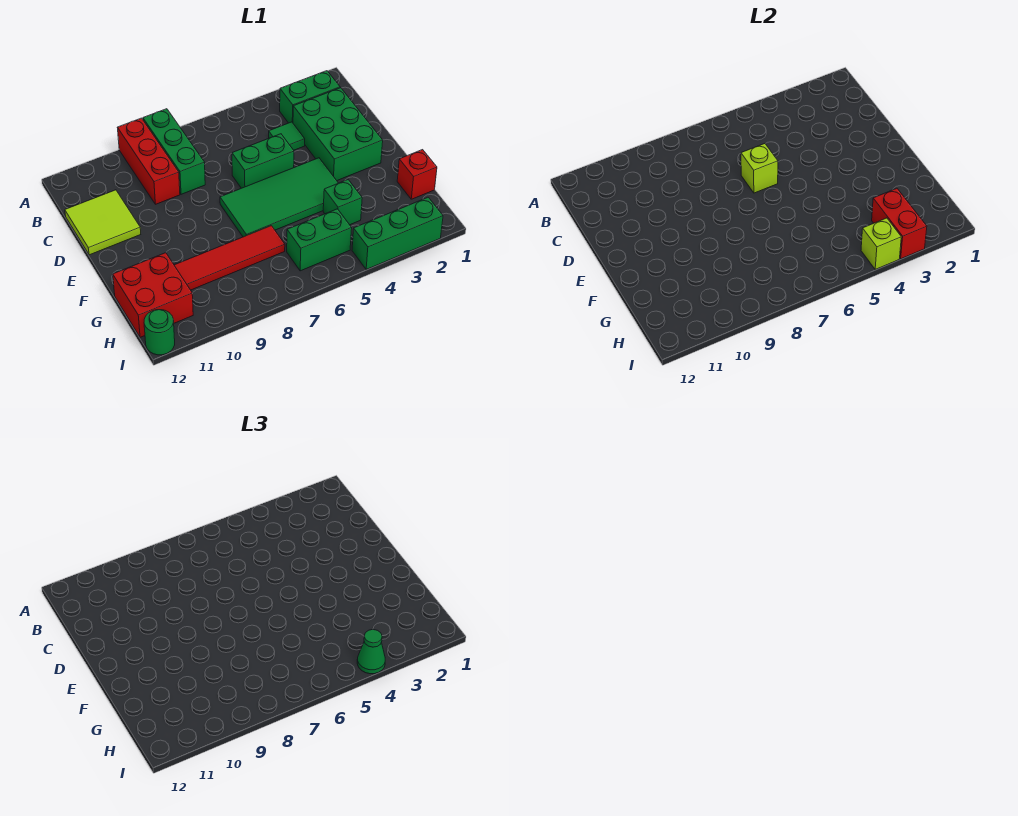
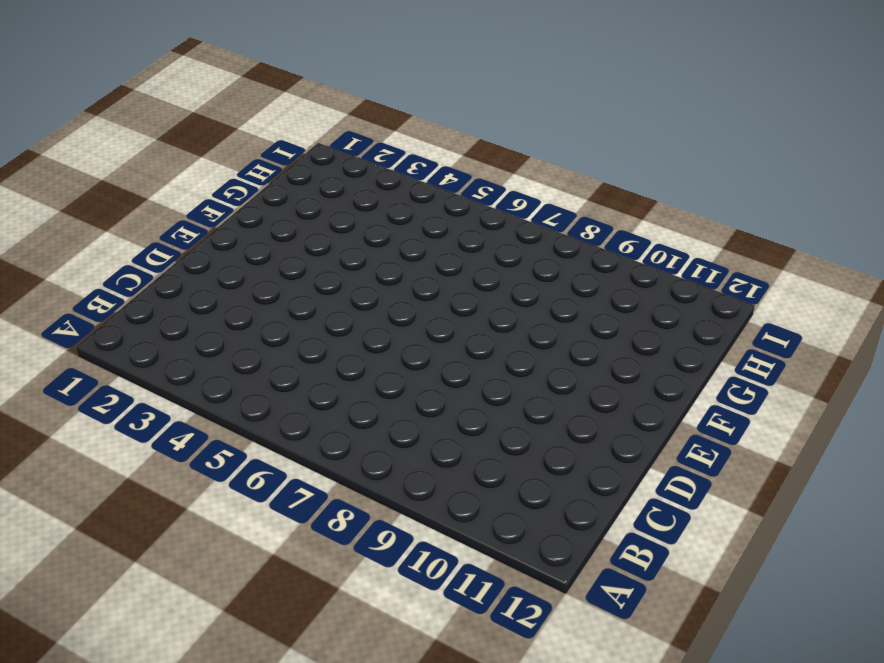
none -> green brick A8:C8 level 1
none -> red brick A9:C9 level 1
none -> green brick B2:B3 level 1

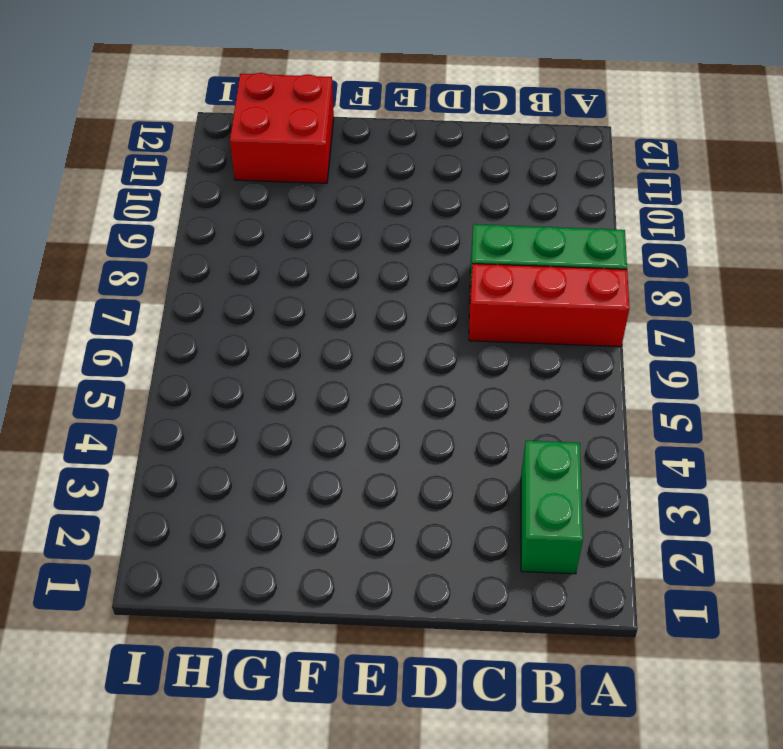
red brick A7:C7 level 1 -> red brick A9:C9 level 1
none -> green brick C2:E3 level 1
none -> green tile C4 level 1
none -> lime tile C11:D12 level 1

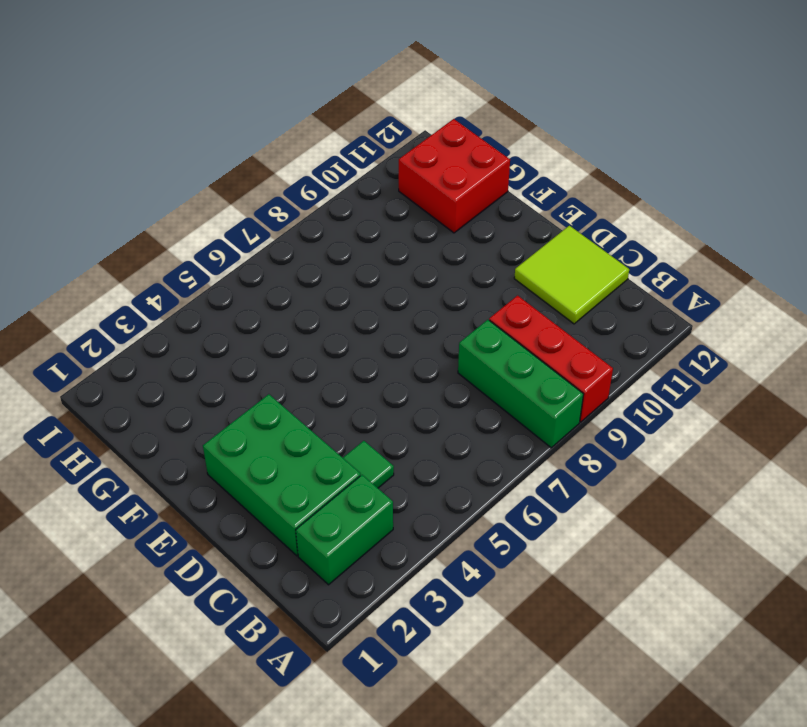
none -> green brick D5:D6 level 1
none -> green tile E4:F7 level 1
none -> red brick G1 level 1

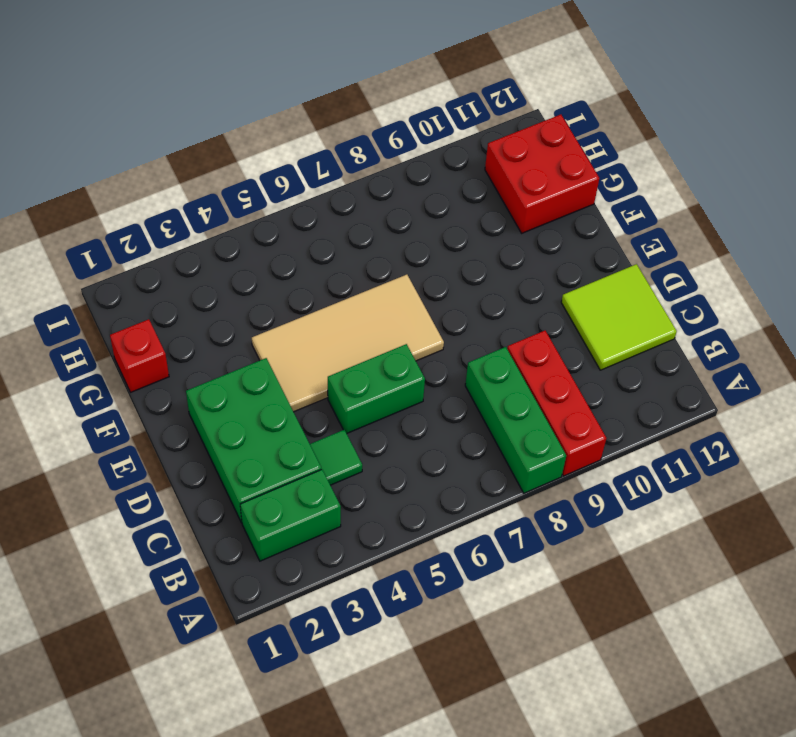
tan tile E4:F7 level 1 -> green tile E4:F7 level 1
none -> green brick G4 level 1
none -> red tile G7:G10 level 1
none -> green brick H5:H6 level 1

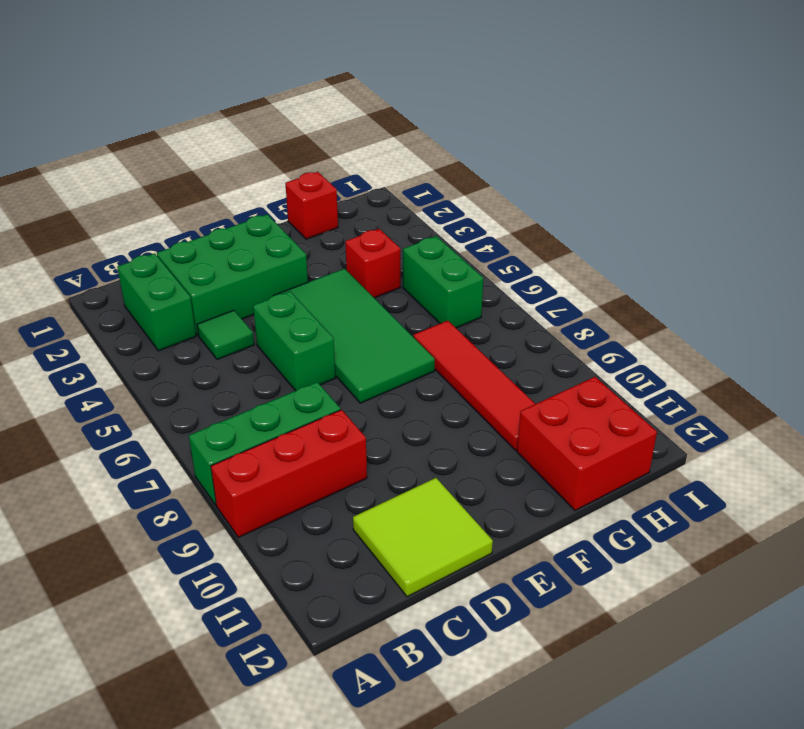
red brick G4 level 1 -> green brick G4 level 1
none -> green brick I2:I4 level 1
none -> green round brick I12 level 1
none -> lime brick D6 level 2

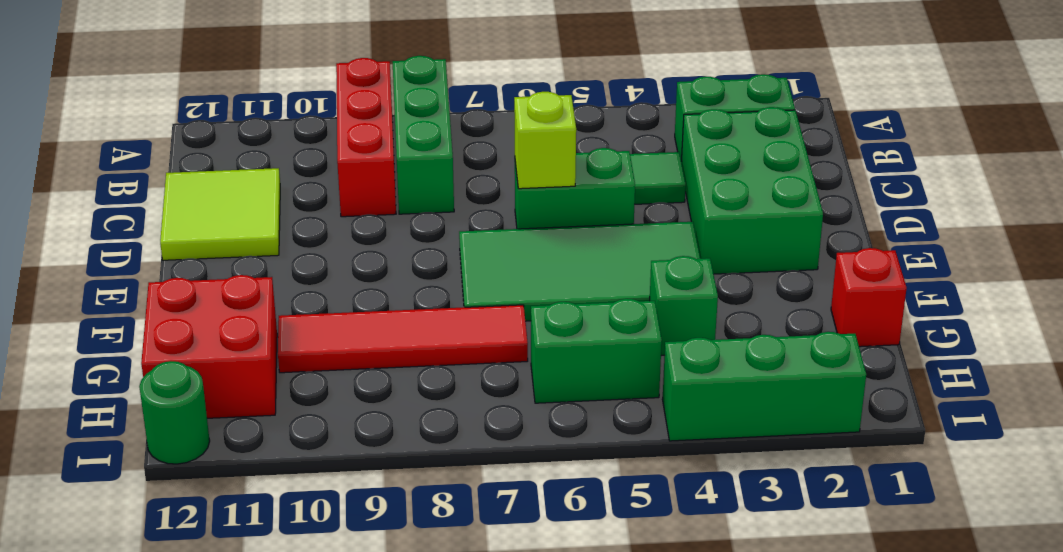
none -> red brick H3:I3 level 2
none -> lime brick I4 level 2
none -> green cone I4 level 3

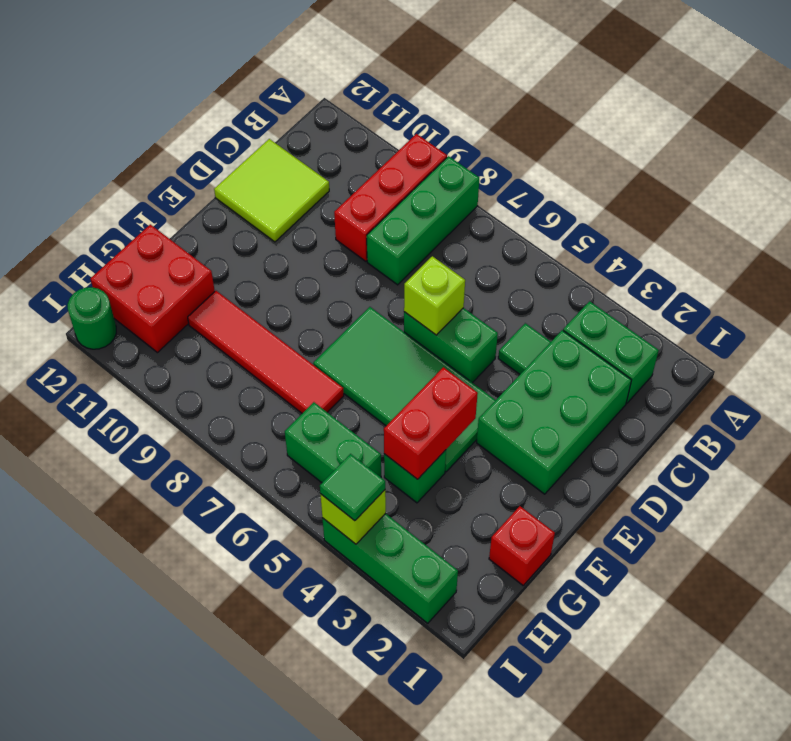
red brick F4:G4 level 2 -> red brick H3:I3 level 2
green tile I4 level 3 -> green cone I4 level 3

